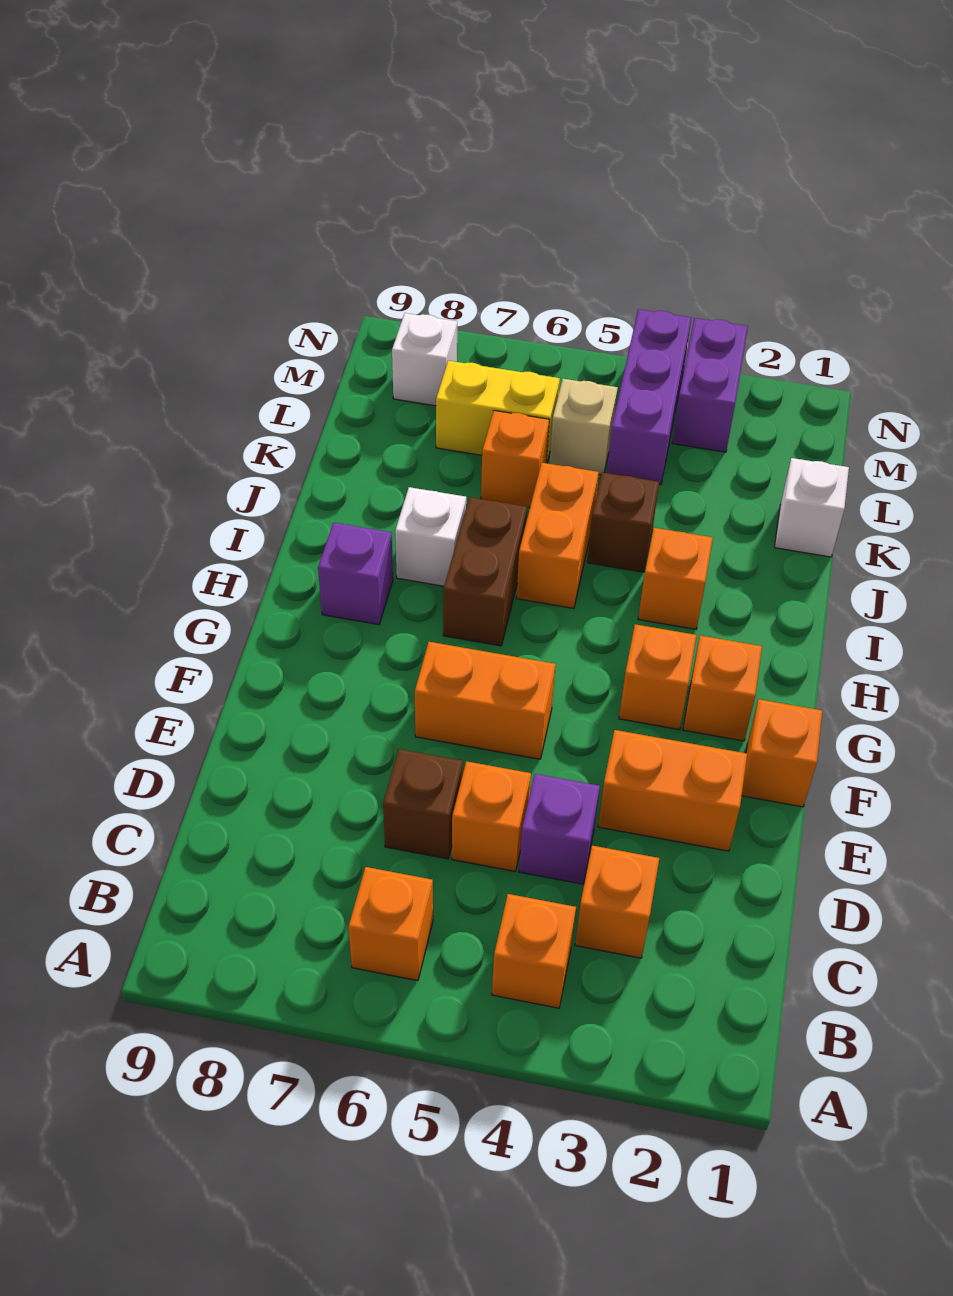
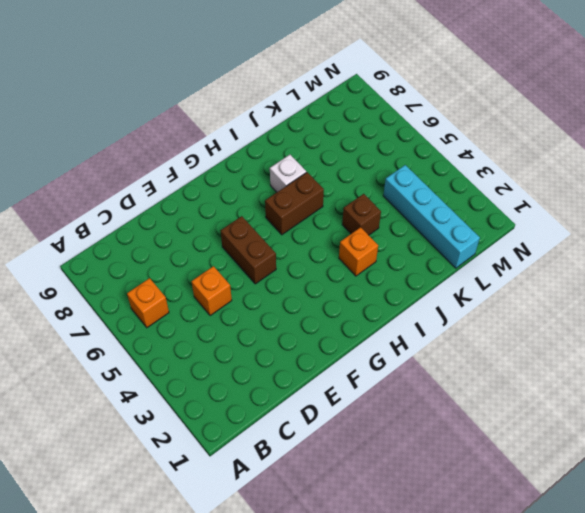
brown brick F5:F6 level 1 -> orange brick F5:F6 level 1
cyan brick L1:L4 level 1 -> purple brick L4:N4 level 1
none -> orange brick B4 level 1
none -> orange brick C3 level 1
none -> purple brick D4 level 1

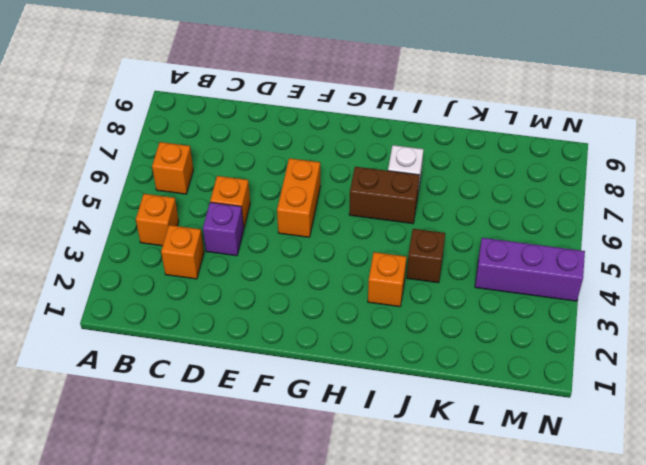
none -> brown brick D6 level 1
none -> orange brick E2:E3 level 1
none -> orange brick F1 level 1

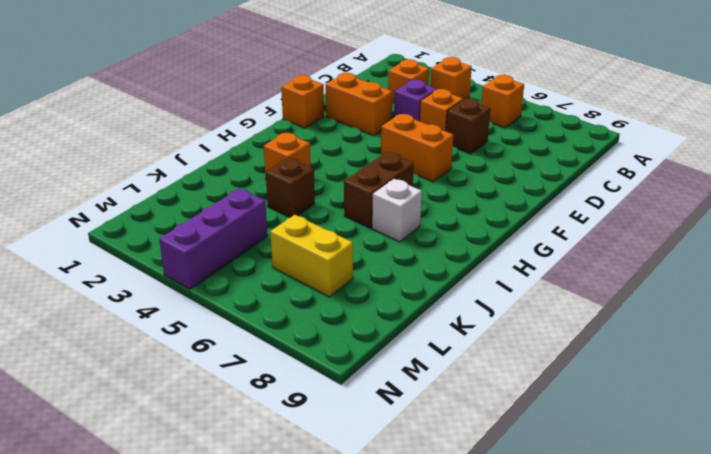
none -> orange brick G2 level 1
none -> orange brick G3 level 1
none -> purple brick H8 level 1

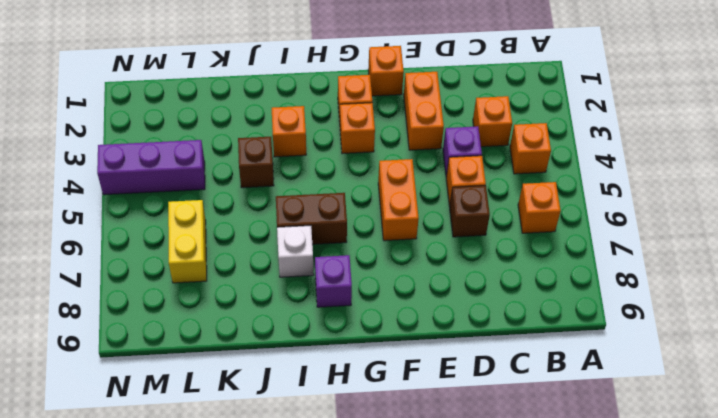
none -> orange brick I5:J5 level 1
none -> white brick K1 level 1
none -> orange brick K6 level 1

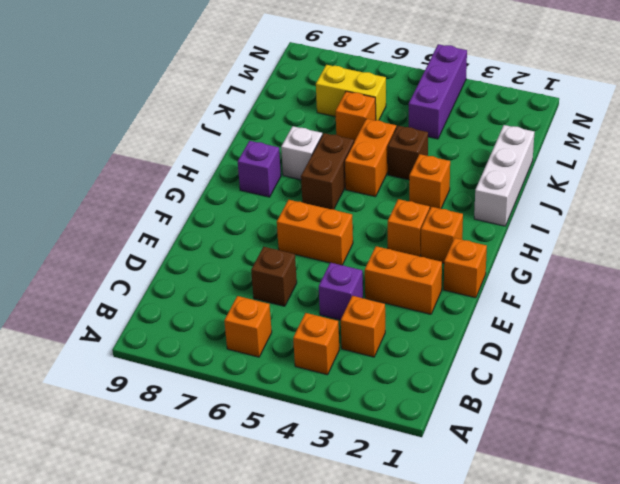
white brick I1:K1 level 1 -> white brick K1 level 1
none -> orange brick D5 level 1
none -> tan brick L5 level 1
none -> purple brick M3:N3 level 1

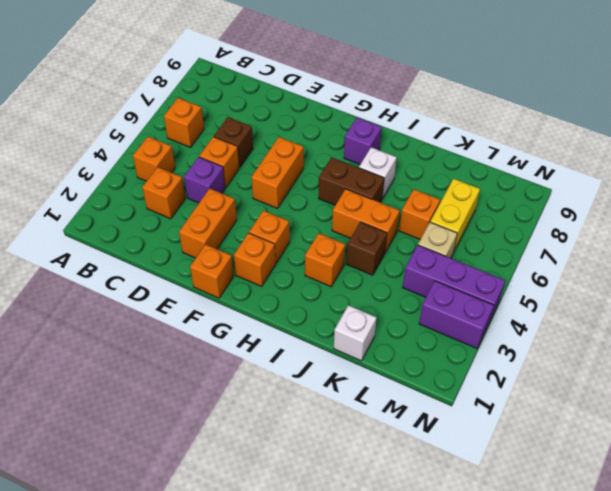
none -> white brick M8 level 1

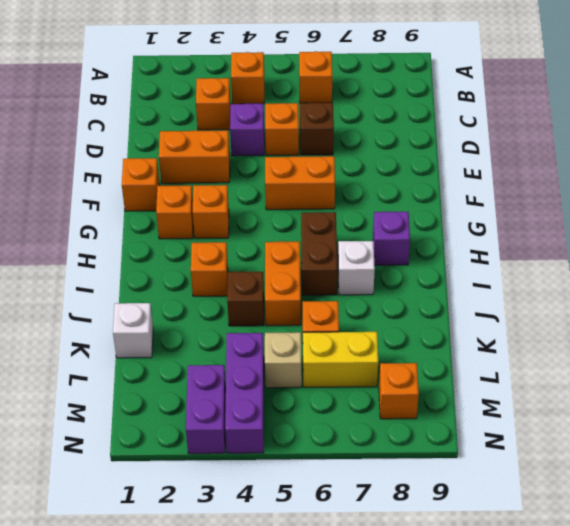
orange brick M8 level 1 -> white brick M8 level 1

